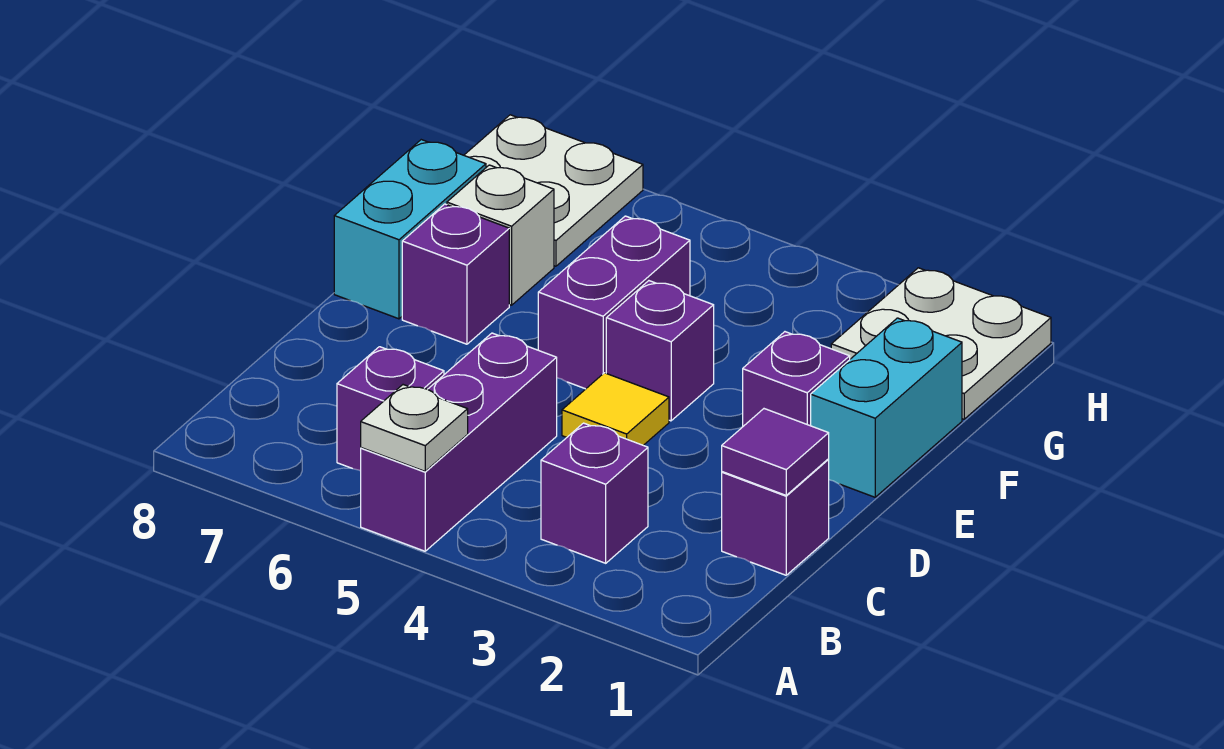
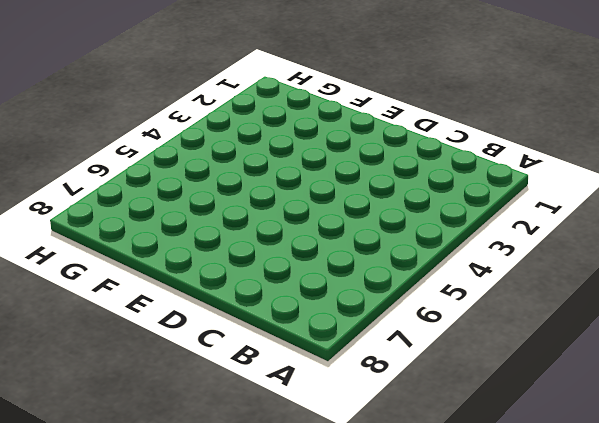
none -> purple brick A5:C5 level 1
none -> purple brick B3 level 1
none -> purple brick B6 level 1

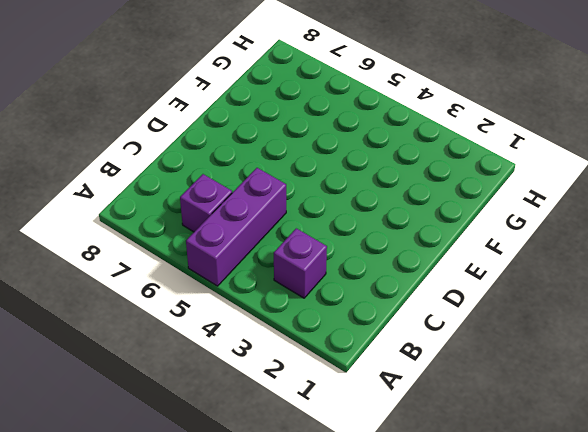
none -> purple brick C1 level 1
none -> yellow tile D4 level 1
none -> cyan brick E1:F1 level 1

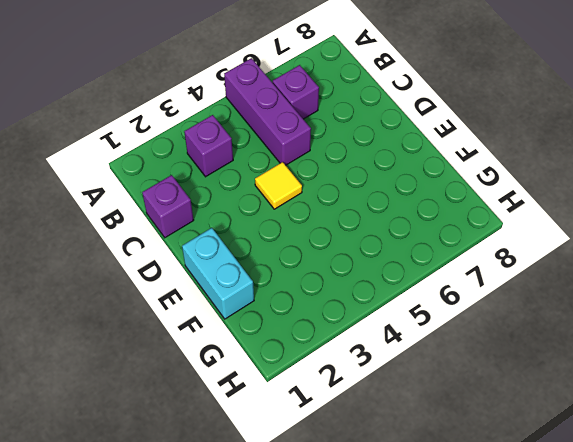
none -> purple brick E2 level 1
none -> purple brick E4 level 1
none -> purple brick E5:F5 level 1

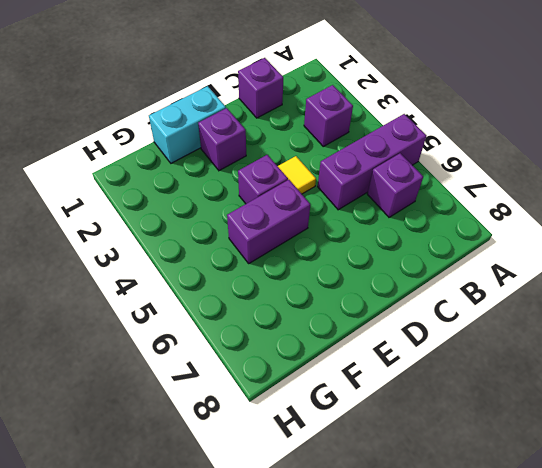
none -> purple brick E7 level 1
none -> cyan brick E8:F8 level 1
none -> white brick F7 level 1

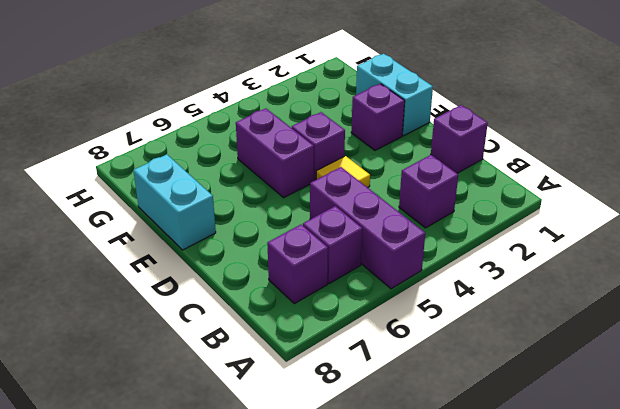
purple brick B7 level 1 -> purple brick E7 level 1
none -> white brick F7 level 1
none -> white plate G1:H2 level 1
none -> white plate G7:H8 level 1

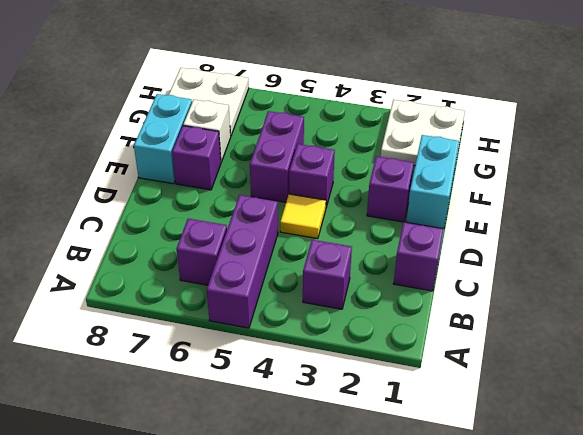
none -> white plate A5 level 2
none -> purple tile C1 level 2

